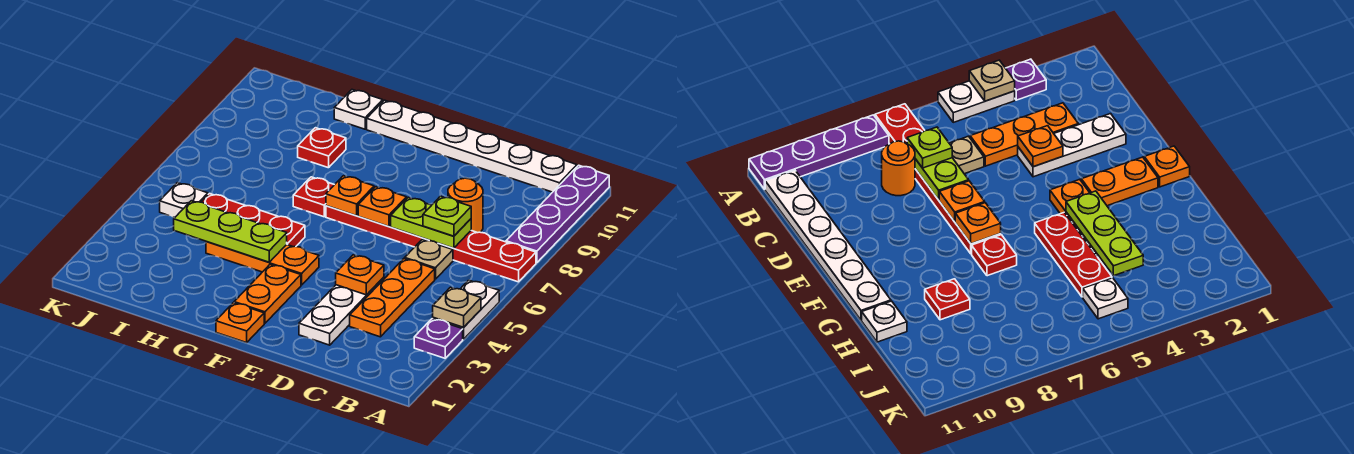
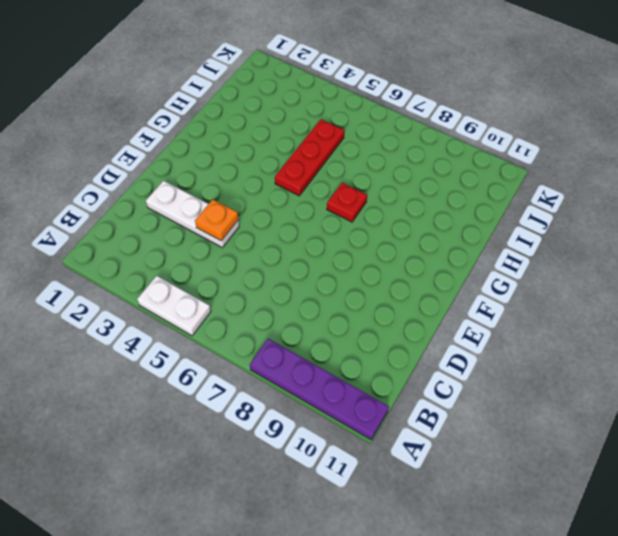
none -> purple plate A3 level 1
none -> red plate A7:F7 level 1
none -> white plate B11:G11 level 1

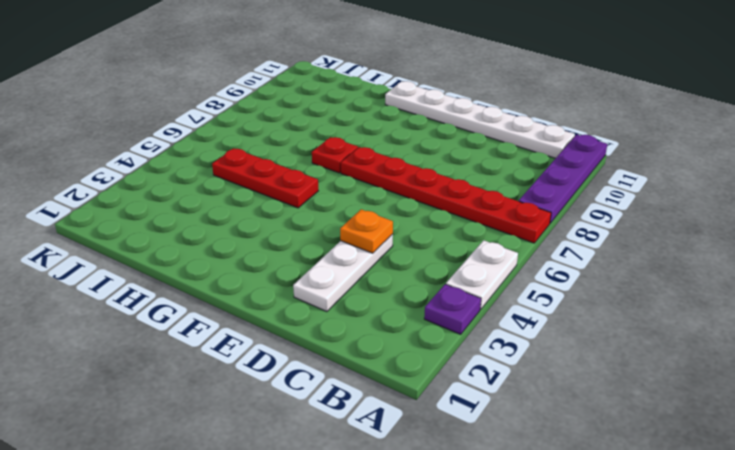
none -> orange plate C3:C5 level 1
none -> tan plate C6 level 1
none -> orange round brick C8 level 1

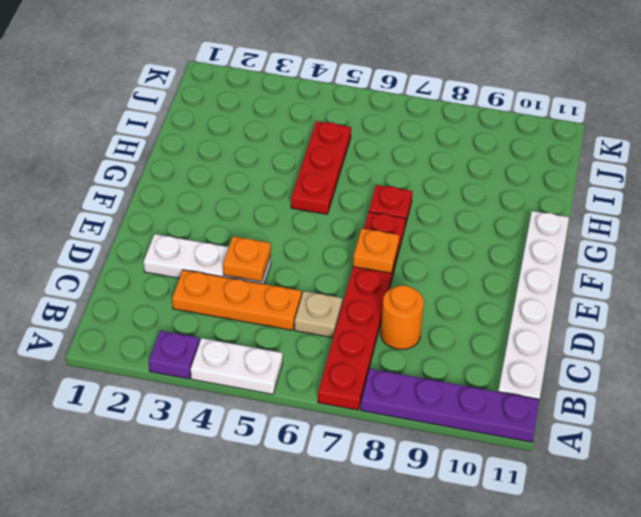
none -> orange plate F1 level 1
none -> orange plate F2:F3 level 1
none -> orange plate F4:H4 level 1

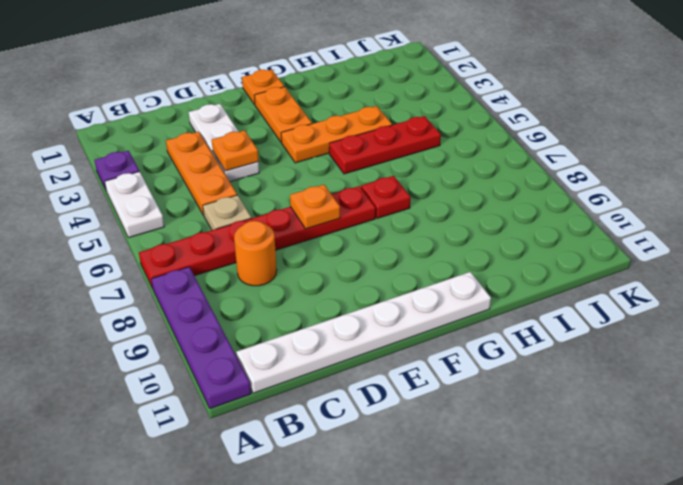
none -> red plate H9 level 1
none -> white plate H11 level 1
none -> white plate J5 level 1

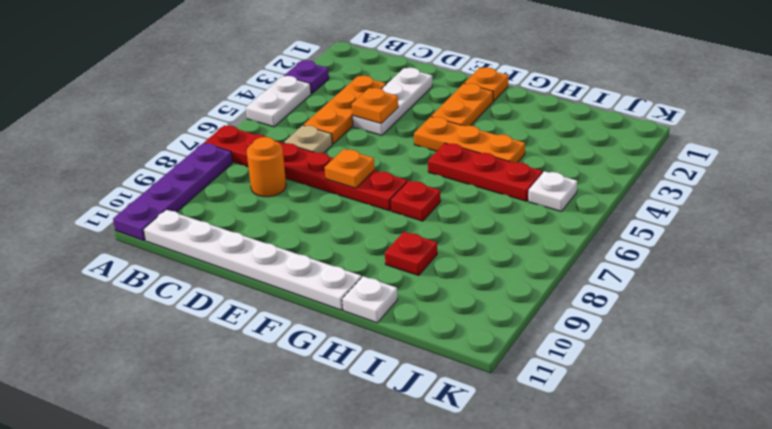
none -> tan plate A4 level 2
none -> lime plate C7:D7 level 2
none -> orange plate F7 level 2

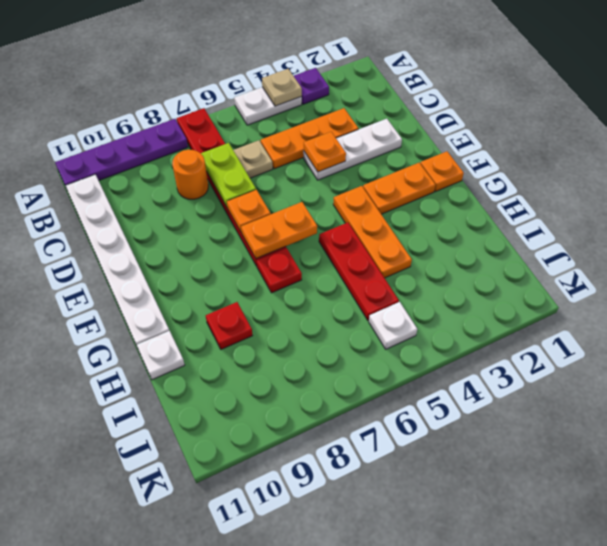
orange plate F6:F7 level 2 -> orange plate F7 level 2
none -> lime plate G4:I4 level 2
none -> lime plate C7 level 3

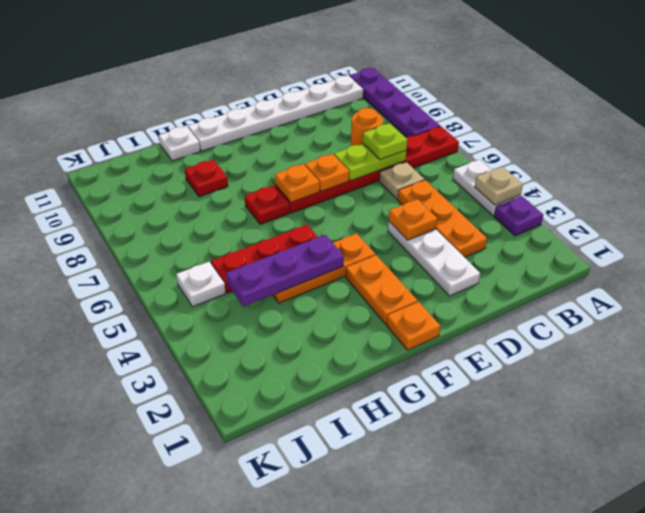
purple plate G4:I4 level 2 -> lime plate G4:I4 level 2

